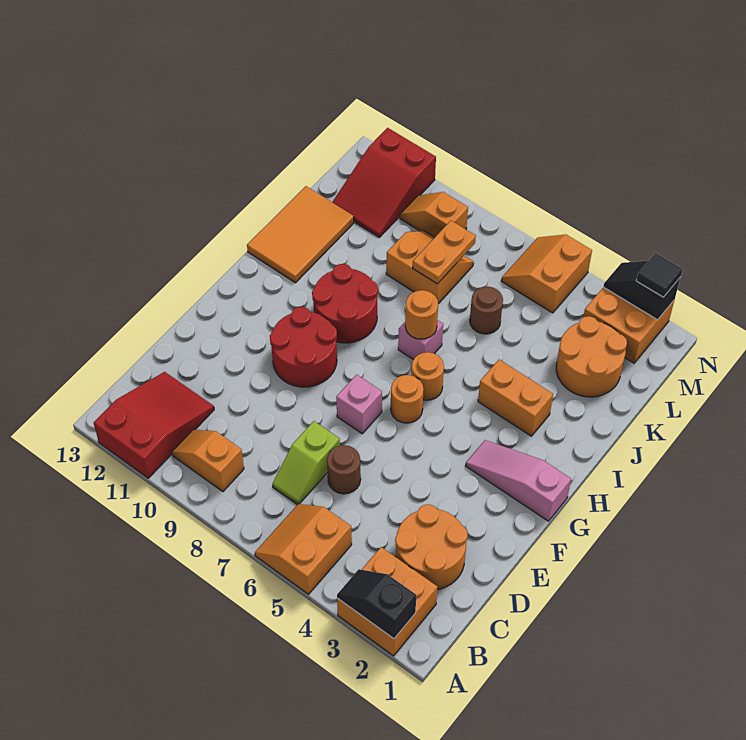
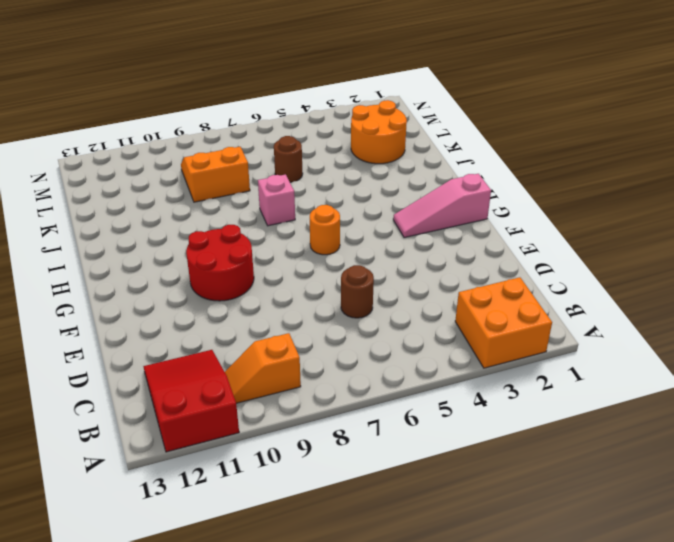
none -> orange slope A5:B6 level 1 top 5
none -> orange round brick C2:D3 level 1
none -> lime slope C7:D7 level 1 top D

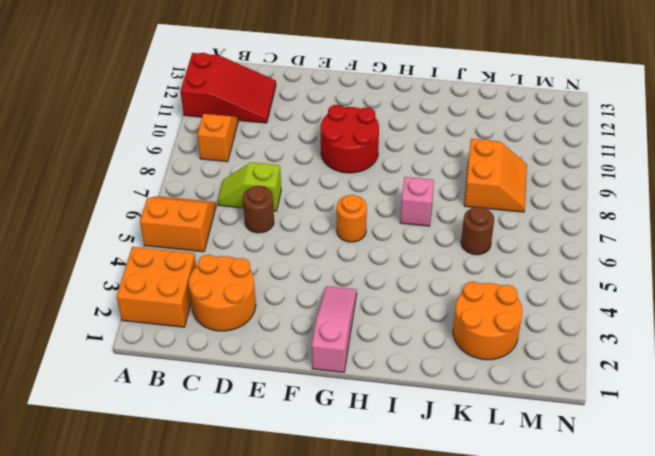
none -> pink brick F7 level 1
none -> orange round brick H6 level 1
none -> red round brick H9:I10 level 1

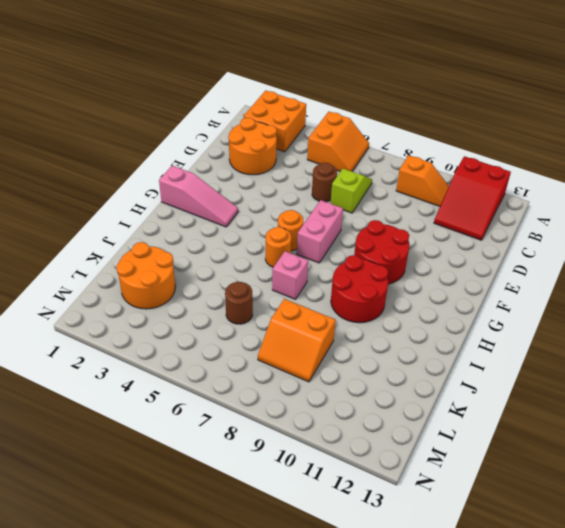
pink brick F7:G7 level 1 -> pink brick F7 level 1
none -> orange brick I3:I4 level 1
none -> orange tile I12:K13 level 1
none -> red slope L11:N12 level 1 top N

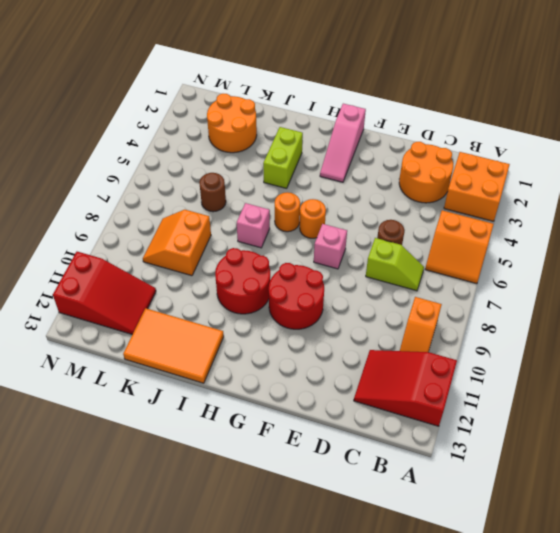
lime brick I3:I4 level 1 -> orange brick I3:I4 level 1
none -> orange brick M2:N3 level 1
none -> orange slope M5:N6 level 1 top 5
none -> orange slope M9:M10 level 1 top 9

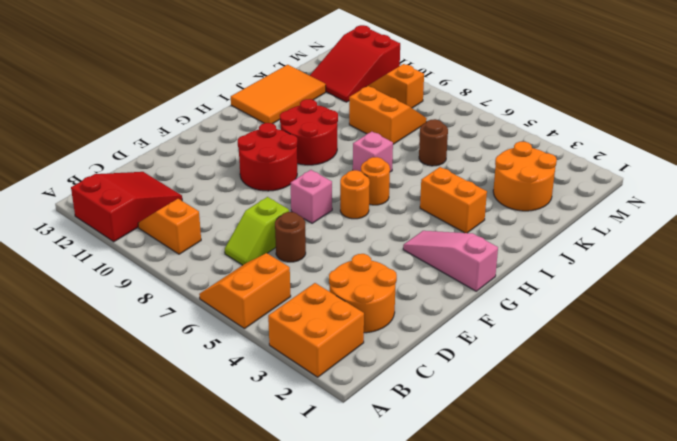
none -> orange brick M2:N3 level 1
none -> orange slope M5:N6 level 1 top 5
none -> black slope A2:A3 level 2 top 2

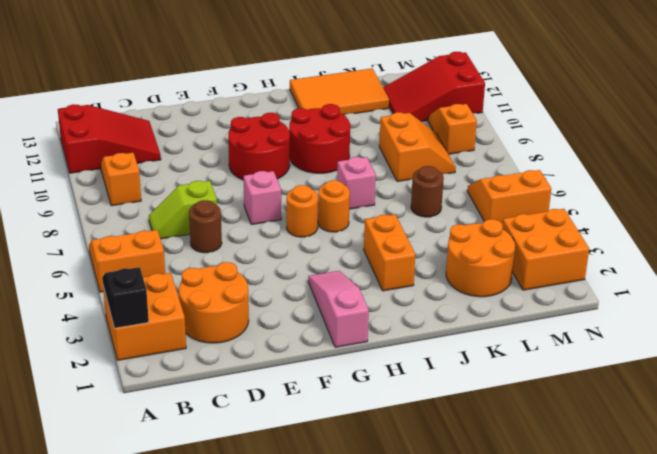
none -> orange round brick I7 level 2
none -> orange plate K8:L8 level 2
none -> black slope N2:N3 level 2 top 2

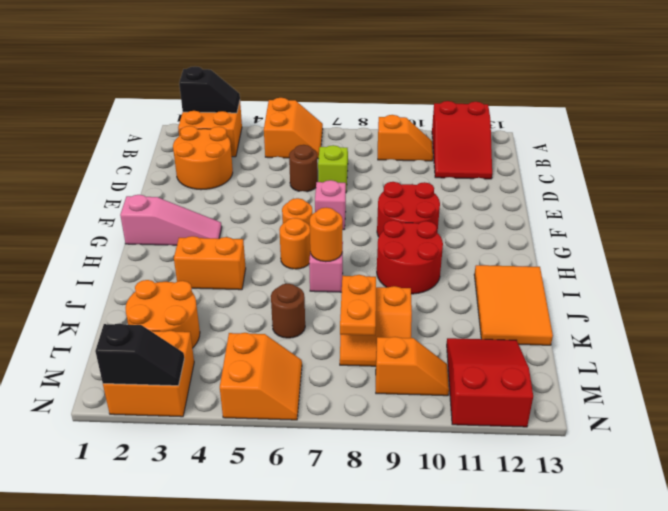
none -> black tile N2 level 3

